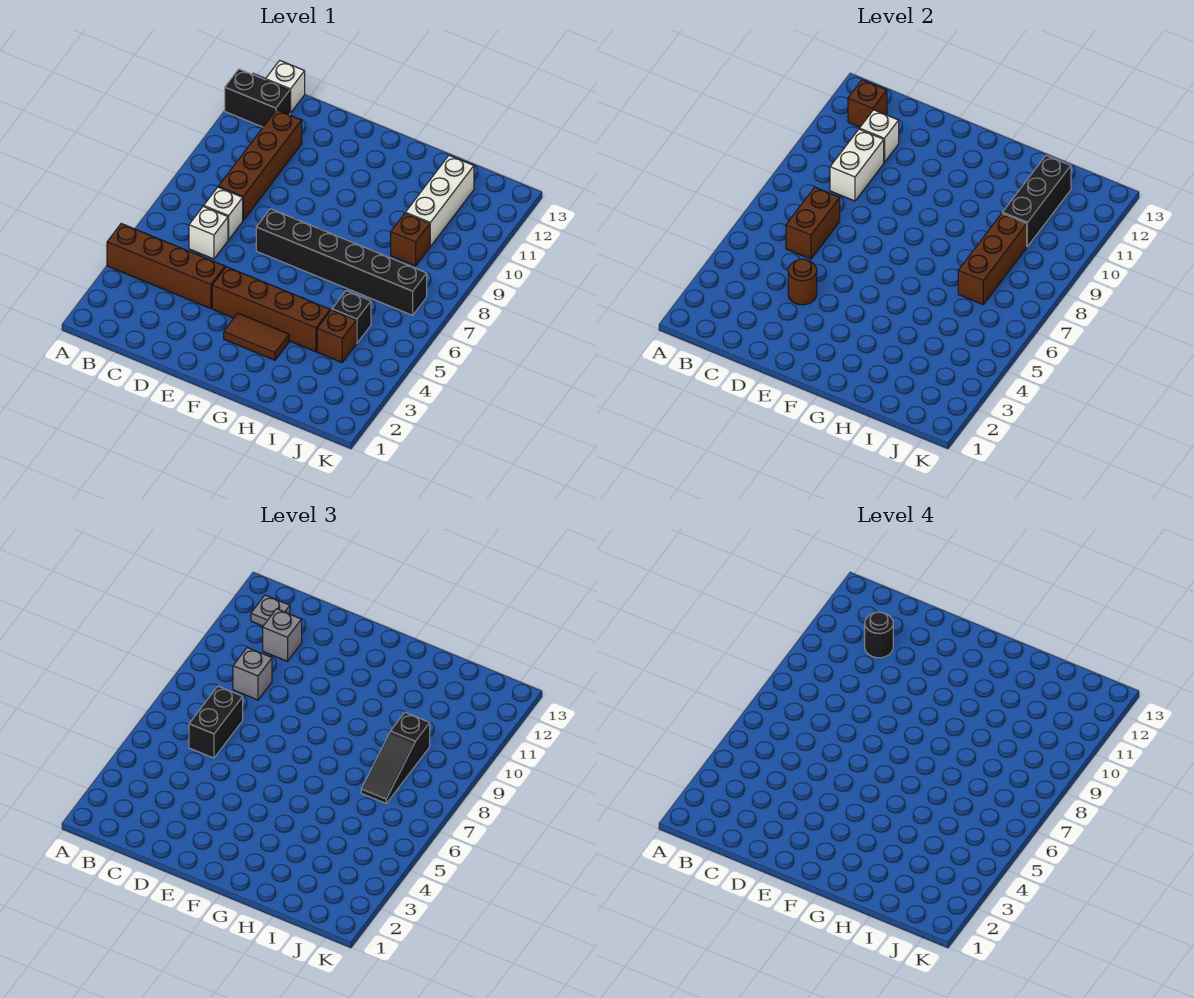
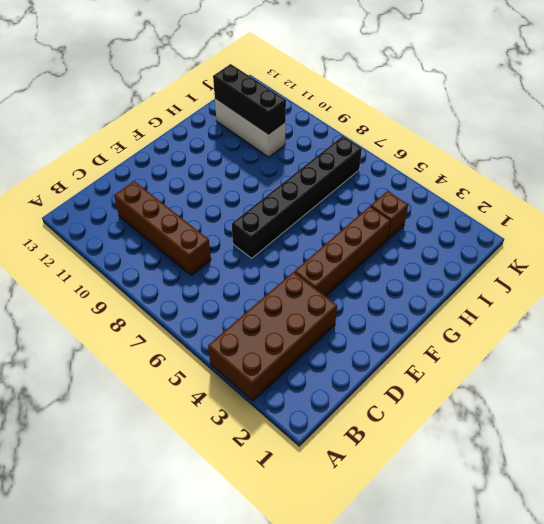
brown brick A3:D4 level 1 -> brown brick A4:D4 level 1
none -> black brick A12:B12 level 1
none -> white brick B13 level 1
none -> white brick C6 level 1

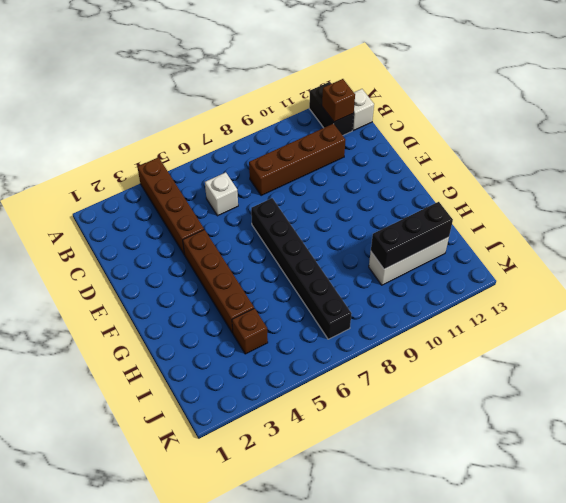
none -> white brick C7 level 1
none -> brown tile F3:G3 level 1
none -> black brick I5 level 1

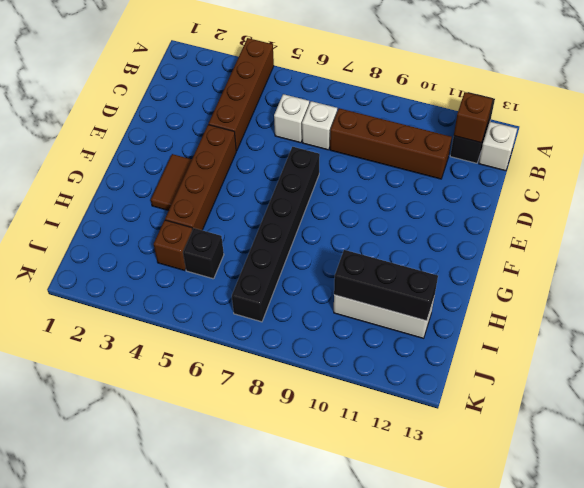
none -> brown brick I9 level 1
none -> brown brick C6:C7 level 2
none -> white brick C9:C10 level 2

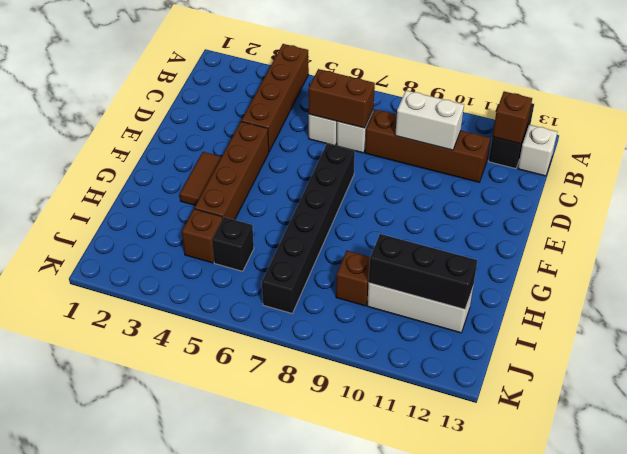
none -> white brick C11 level 2
none -> brown round brick D4 level 2
none -> brown brick I7:I9 level 2

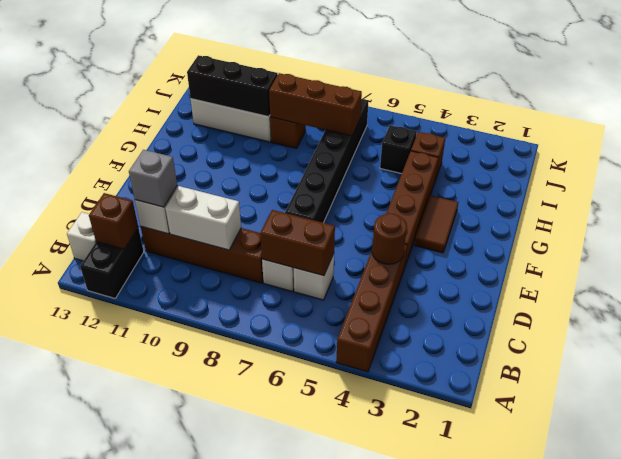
none -> grey plate B12 level 3
none -> black brick C6:C7 level 3
none -> grey brick C9 level 3

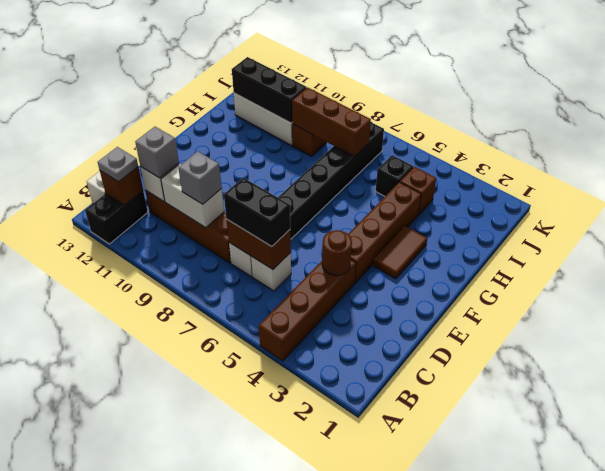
none -> black slope I7:I9 level 3 top 9
none -> black round brick C11 level 4

